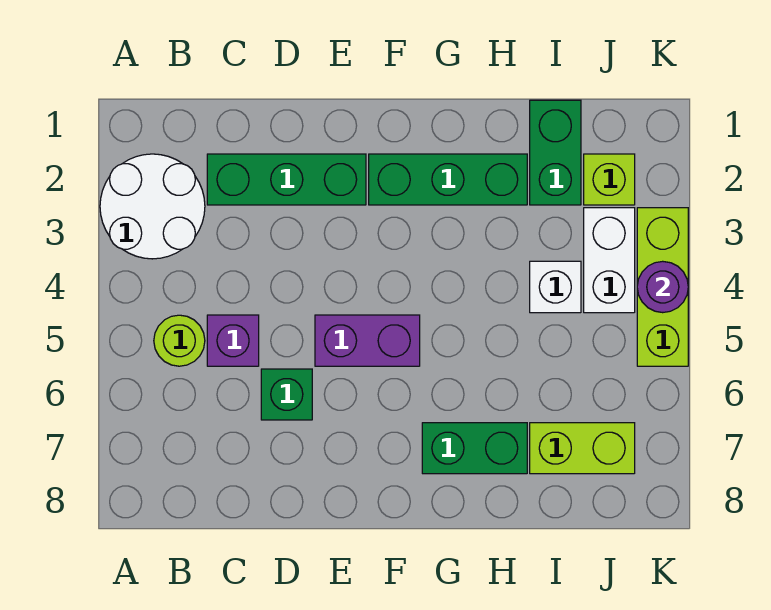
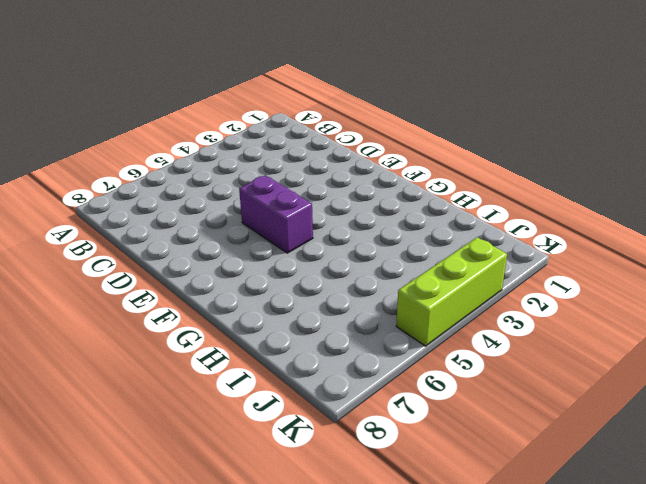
none -> white round brick A2:B3 level 1
none -> lime round brick B5 level 1
none -> green brick C2:E2 level 1

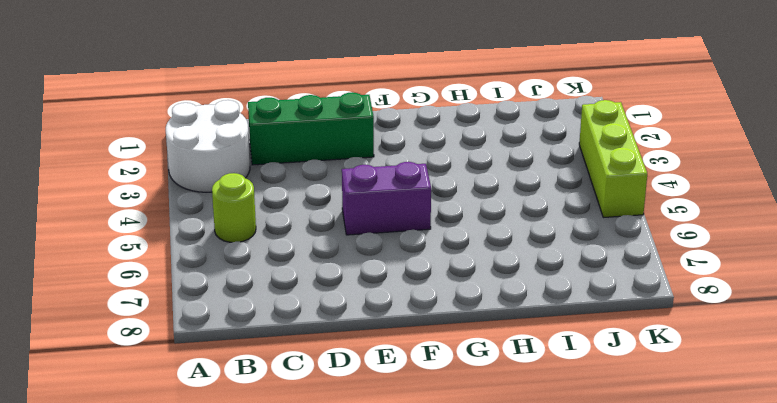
none -> purple brick C5 level 1
none -> green brick D6 level 1
none -> green brick F2:H2 level 1

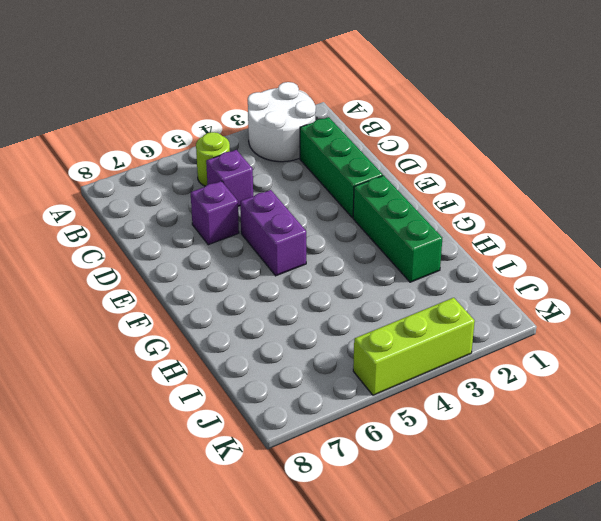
purple brick D6 level 1 -> green brick D6 level 1
none -> green brick G7:H7 level 1
none -> green brick I1:I2 level 1
none -> white brick I4 level 1

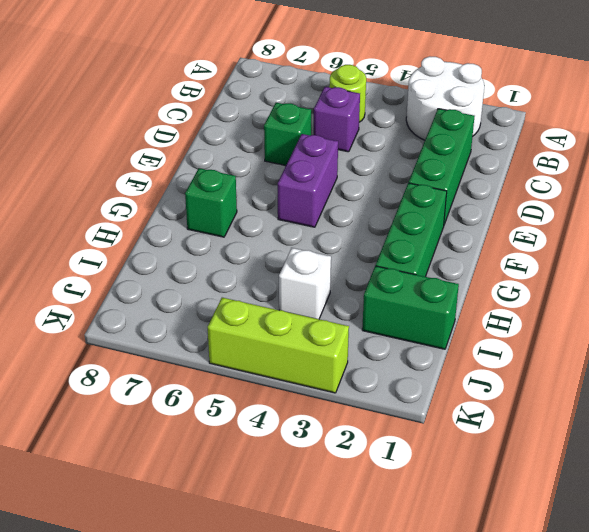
green brick G7 level 1 -> green brick G7:H7 level 1
none -> lime brick I7:J7 level 1
none -> lime brick J2 level 1
none -> white brick J3:J4 level 1

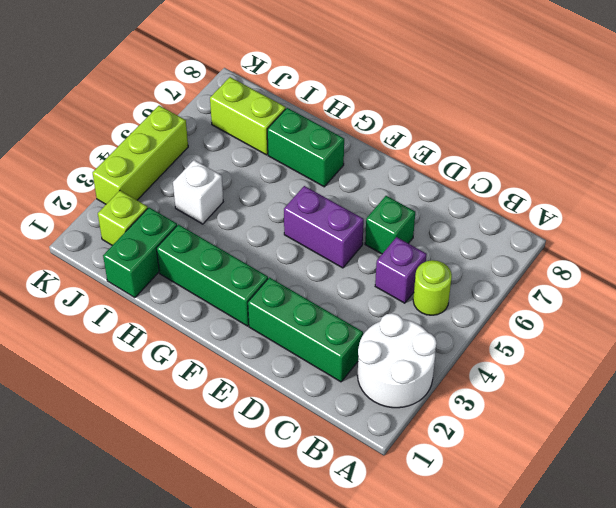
none -> white brick J3:J4 level 1
none -> purple round brick K4 level 2

